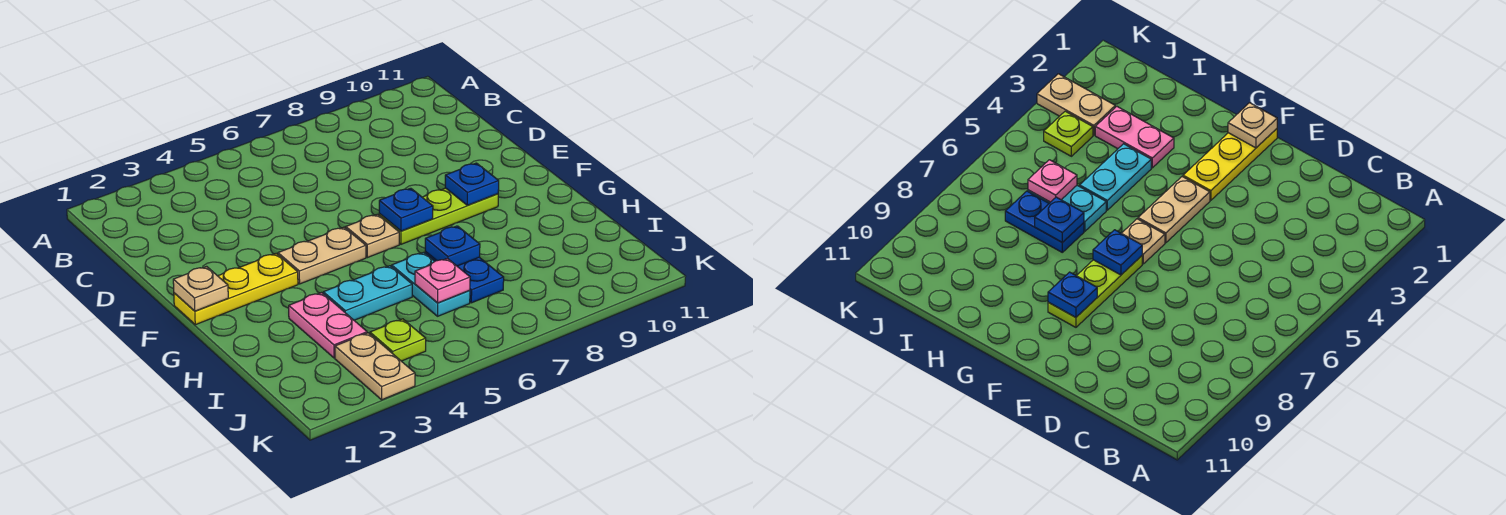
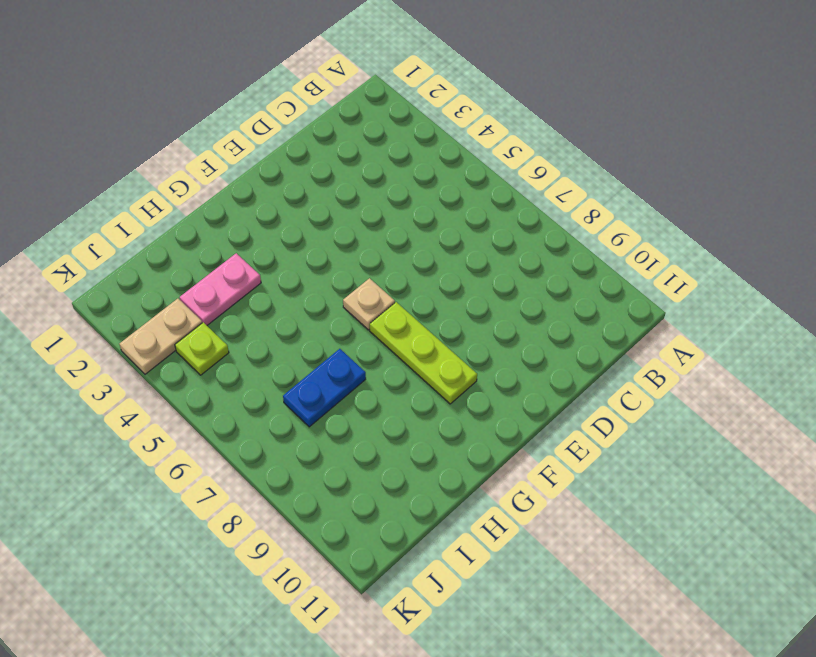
none -> yellow plate F1:F3 level 1
none -> tan plate F4:F5 level 1
none -> cyan plate H4:H5 level 1

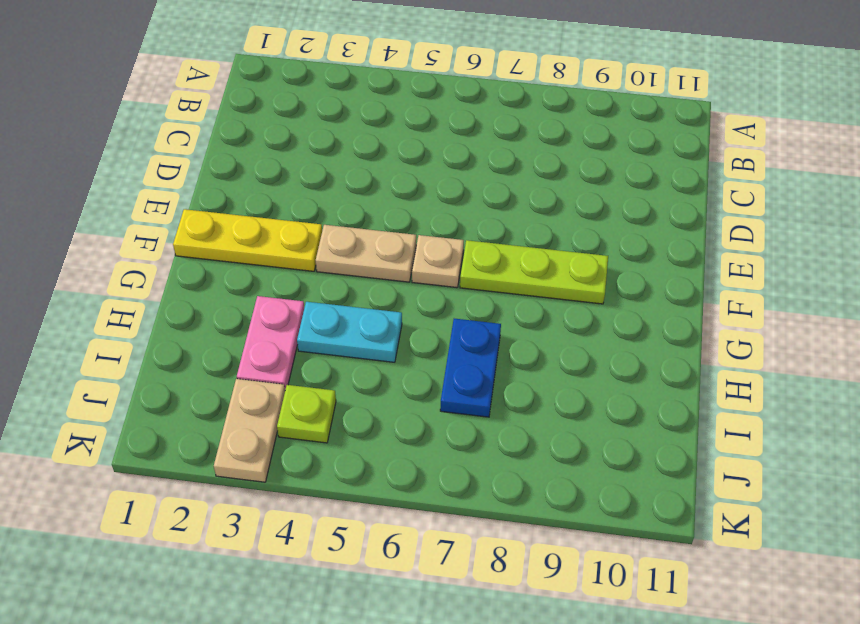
none -> cyan plate H6:I6 level 1
none -> tan plate F1 level 2
none -> blue plate F7 level 2

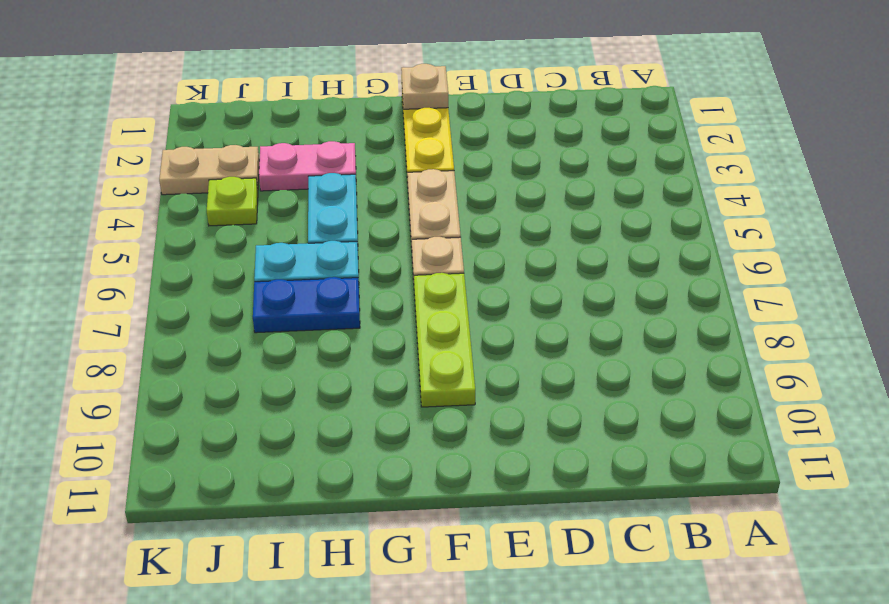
none -> blue plate F7 level 2
none -> blue plate F9 level 2
none -> blue plate H7 level 2

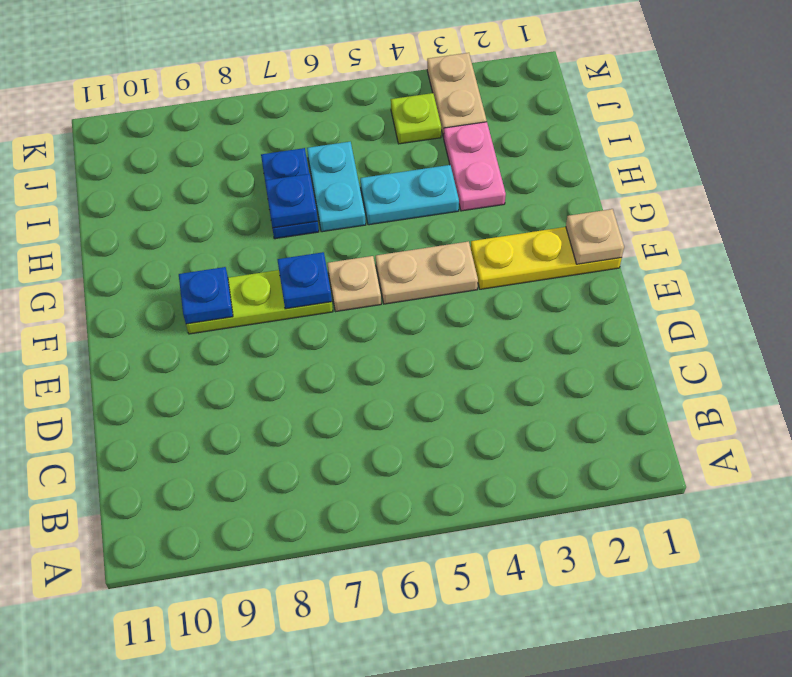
none -> pink plate I6 level 2

